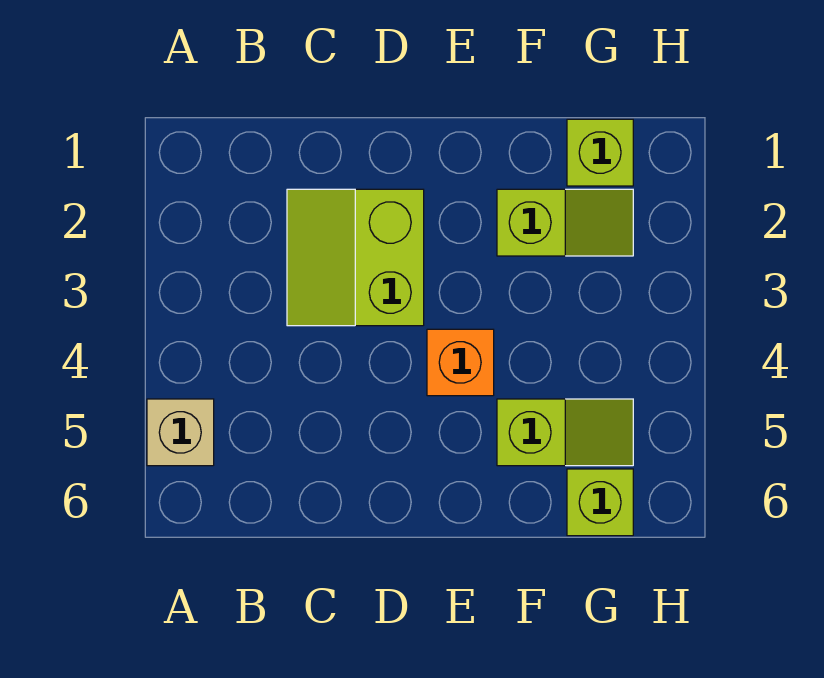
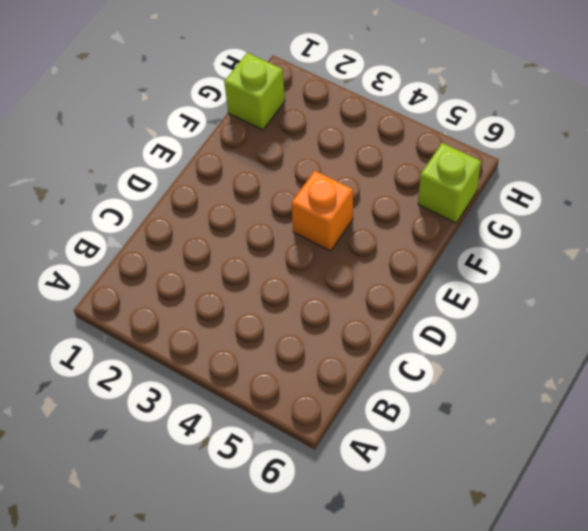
none -> tan brick A5 level 1
none -> lime slope C2:D3 level 1 top D

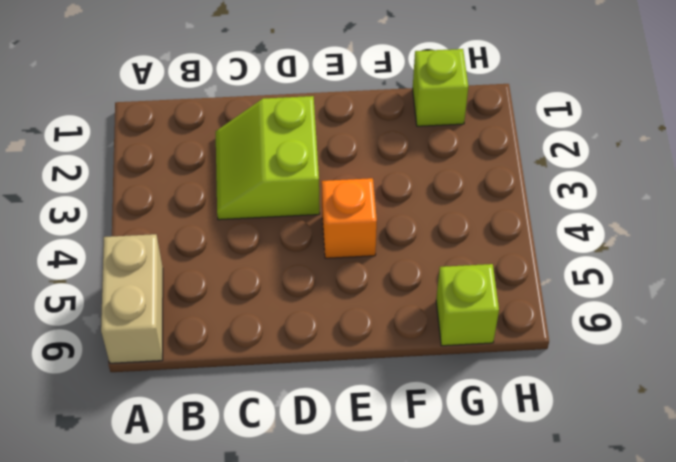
tan brick A5:A6 level 1 -> tan brick A5 level 1
none -> lime slope F2:G2 level 1 top F
none -> lime slope F5:G5 level 1 top F

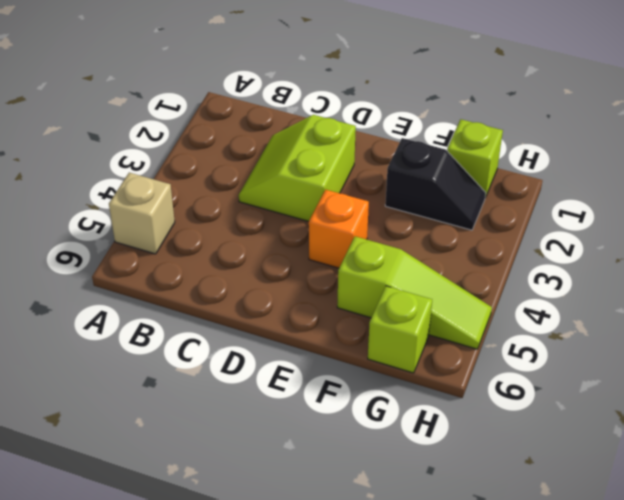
black slope F2:G2 level 1 top F -> lime slope F2:G2 level 1 top F
lime slope F5:H5 level 1 top F -> lime slope F5:G5 level 1 top F

